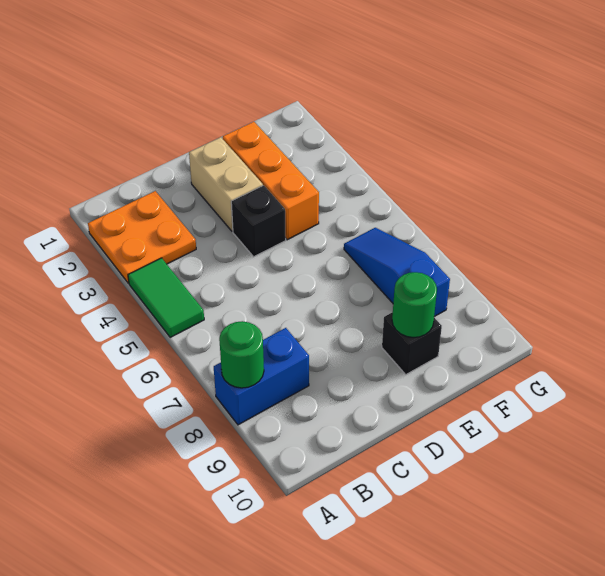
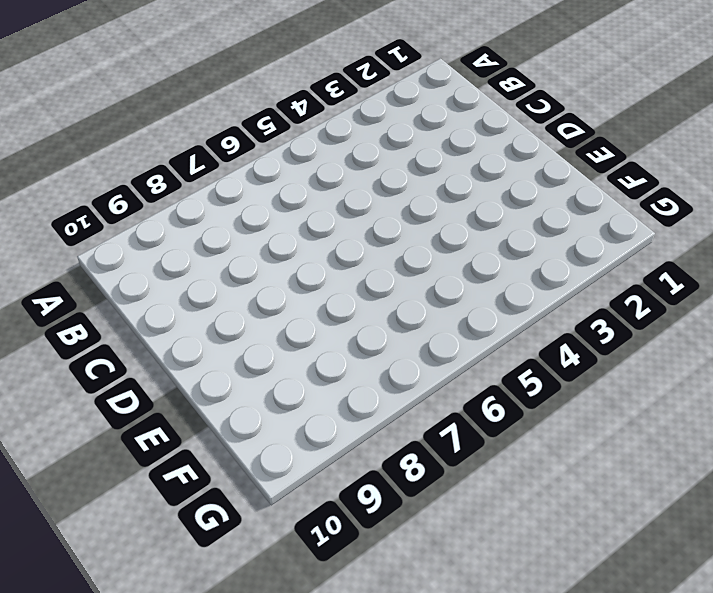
none -> orange plate A2:B3 level 1
none -> green tile A4:A5 level 1

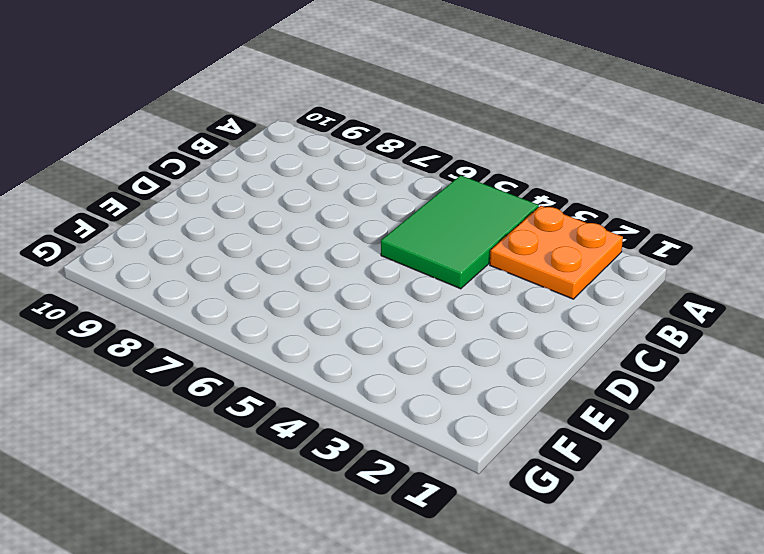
green tile A4:C5 level 1 -> green tile A4:A5 level 1
none -> blue brick A8:B8 level 1
none -> tan brick D2:D3 level 1

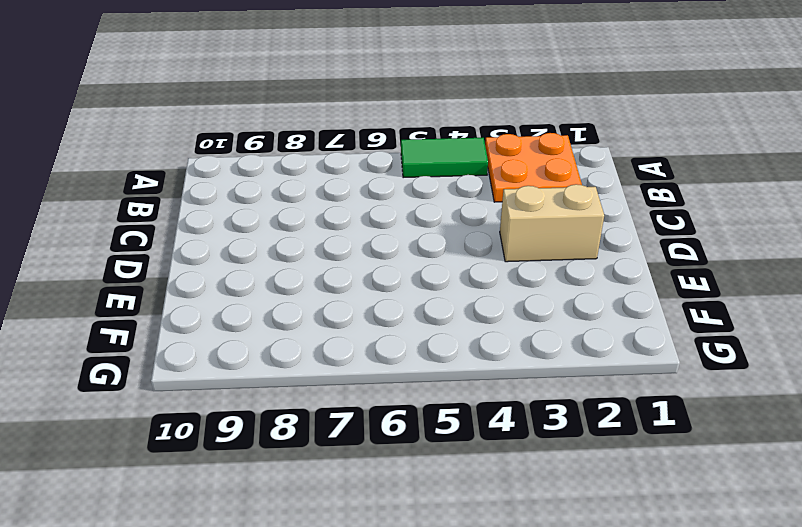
none -> blue brick A8:B8 level 1
none -> black brick D4 level 1

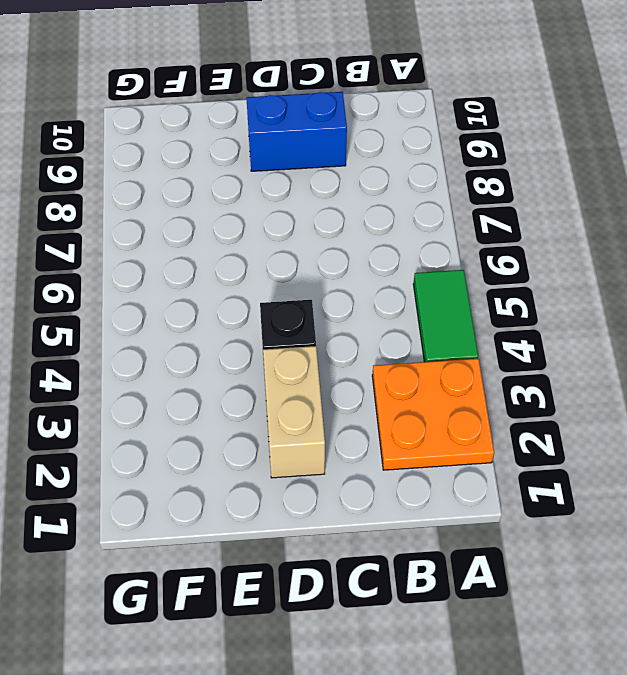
blue brick C9:D9 level 1 -> blue brick A8:B8 level 1
none -> orange brick E2:E4 level 1
none -> black brick E9 level 1

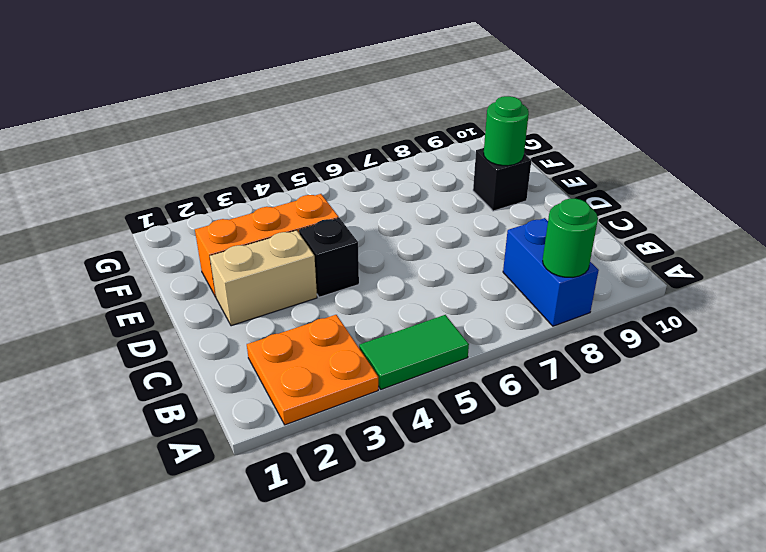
none -> blue slope F6:F8 level 1 top 8

